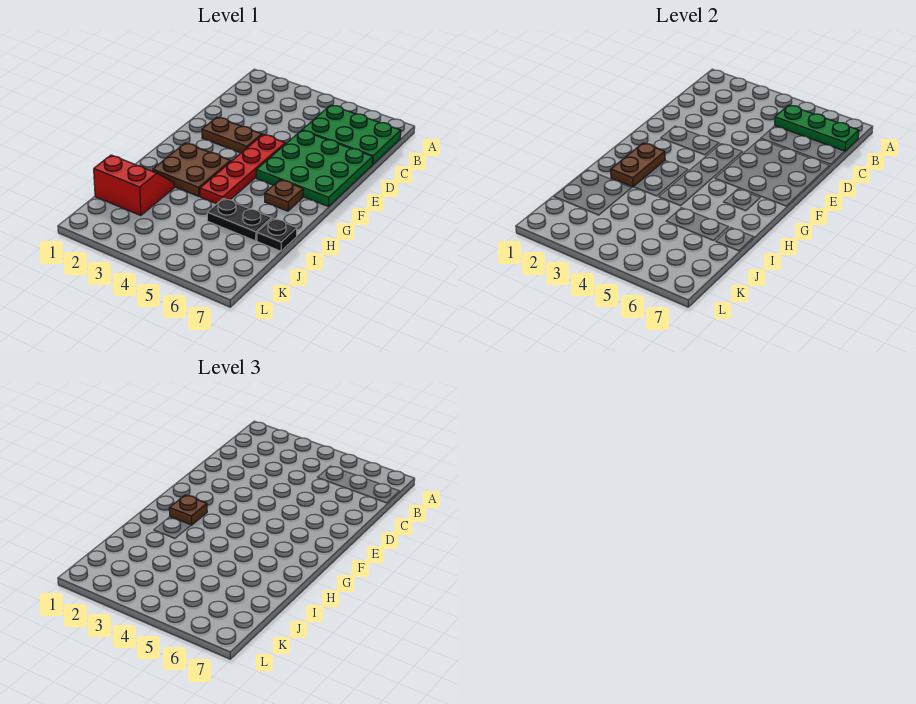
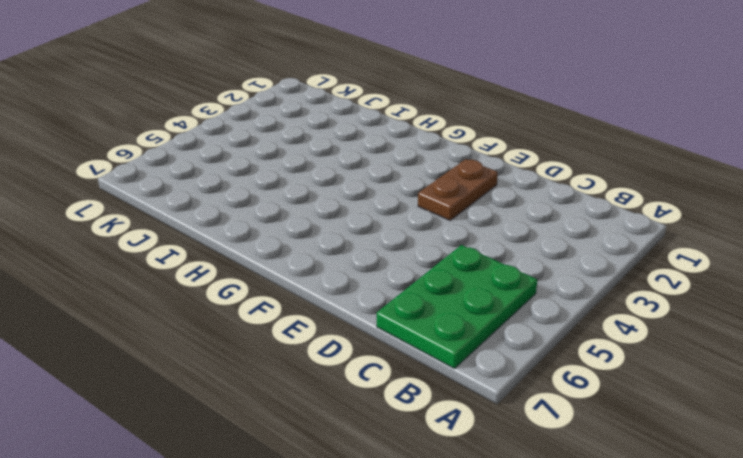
none -> green plate D5:F7 level 1
none -> red plate E4:H4 level 1
none -> brown plate G2:H3 level 1

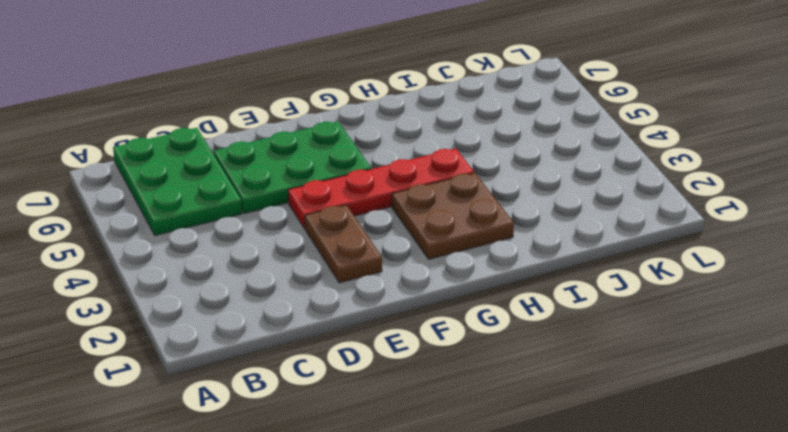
green plate D5:F6 level 1 -> green plate D5:F7 level 1
none -> brown plate G6 level 1
none -> red slope I1:J2 level 1 top J
none -> black plate I5:I6 level 1

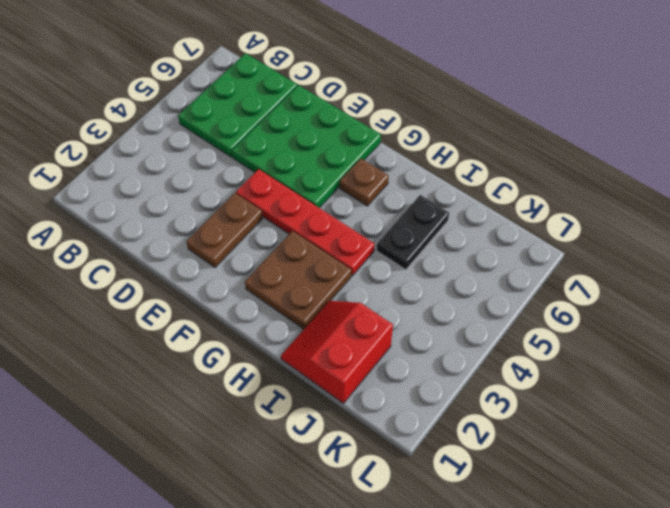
none -> black plate I7 level 1
none -> green plate B5:B7 level 2
none -> brown plate G2:H2 level 2

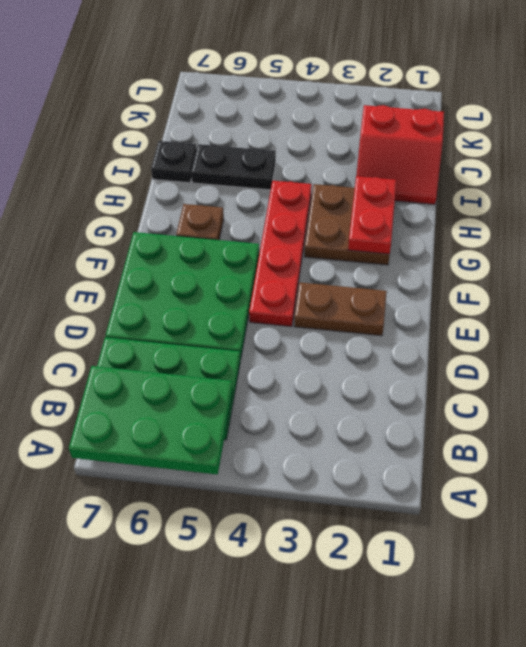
green plate A5:B7 level 2 -> green plate B5:B7 level 2
red plate G2:H2 level 2 -> brown plate G2:H2 level 2
none -> brown plate G2 level 3

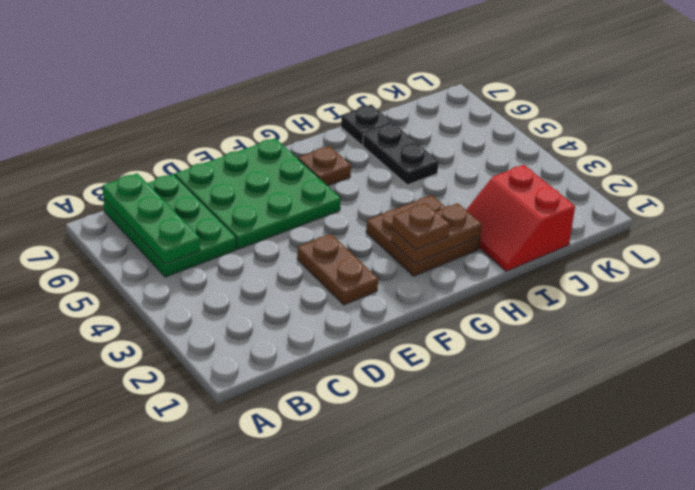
none -> red plate E4:H4 level 1

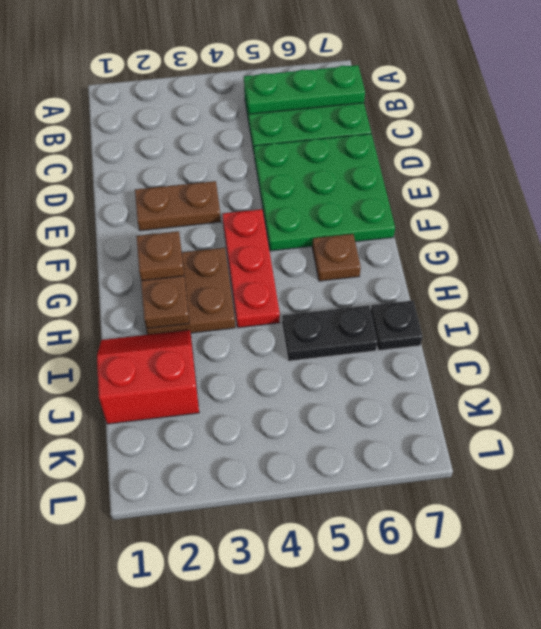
red plate F4:H4 level 1 -> red plate E4:H4 level 1

